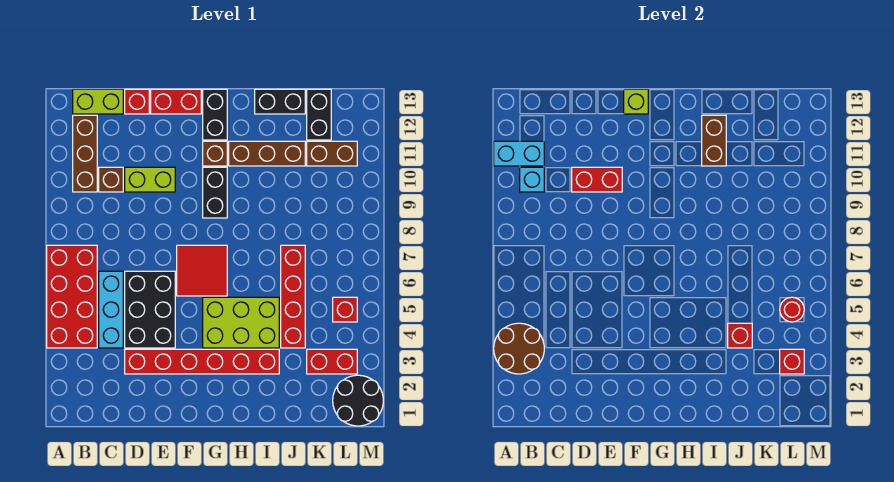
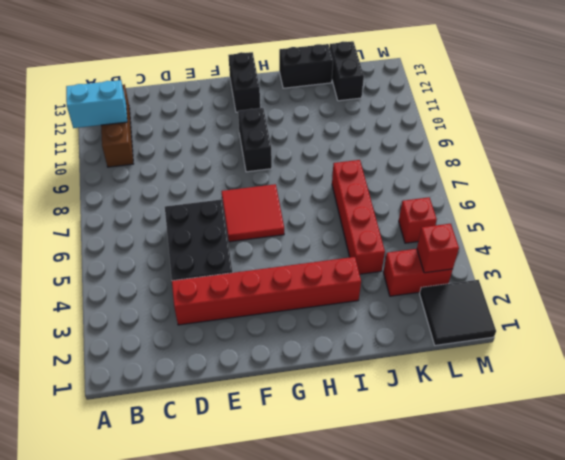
black tile L1:M2 level 1 -> black round brick L1:M2 level 1
none -> red brick A4:B7 level 1
none -> lime brick B13:C13 level 1
none -> cyan brick C4:C6 level 1
none -> brown brick C10 level 1

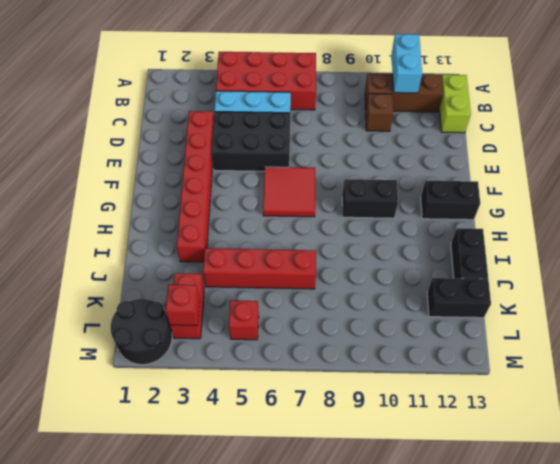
none -> lime brick D10:E10 level 1
none -> red brick D13 level 1
none -> red brick E13:F13 level 1
none -> lime brick G4:I5 level 1

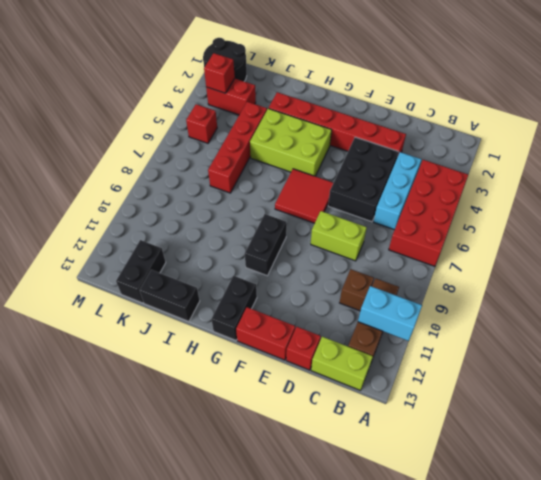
lime brick D8:E8 level 1 -> lime brick D10:E10 level 1
none -> brown brick G11 level 1
none -> brown brick H11:J11 level 1
none -> brown brick K11:L11 level 1
none -> brown round brick A3:B4 level 2

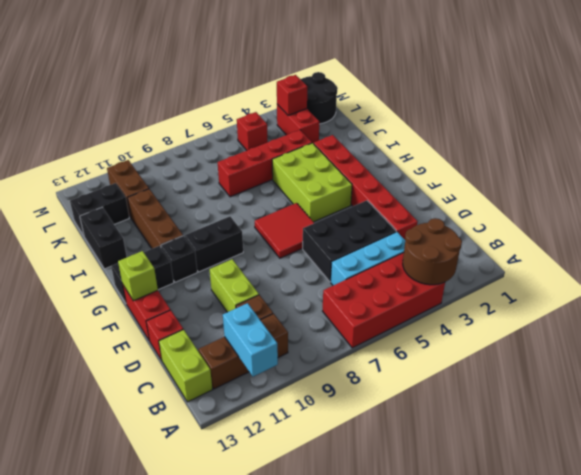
black brick G11 level 1 -> brown brick G11 level 1
none -> cyan brick B10 level 2
none -> red brick D10:E10 level 2
none -> brown brick I11:I12 level 2
none -> red brick J4 level 2

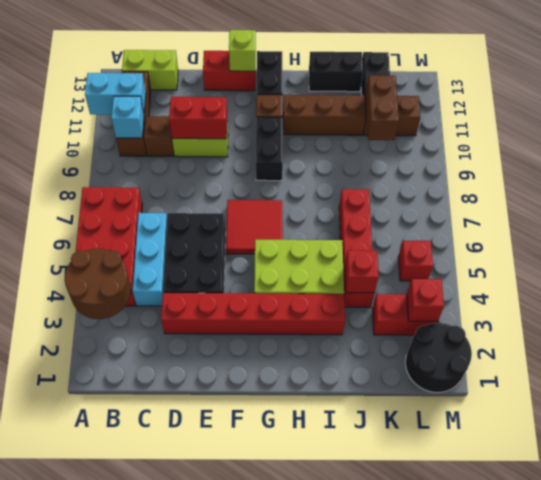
brown brick K10:K11 level 2 -> brown brick I11:I12 level 2
none -> red brick D13 level 1
none -> red round brick L5 level 2

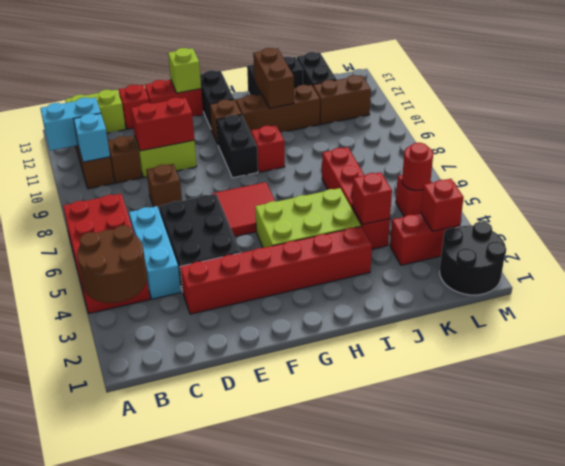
brown brick D8 level 1 -> none
red brick H9 level 1 -> none

